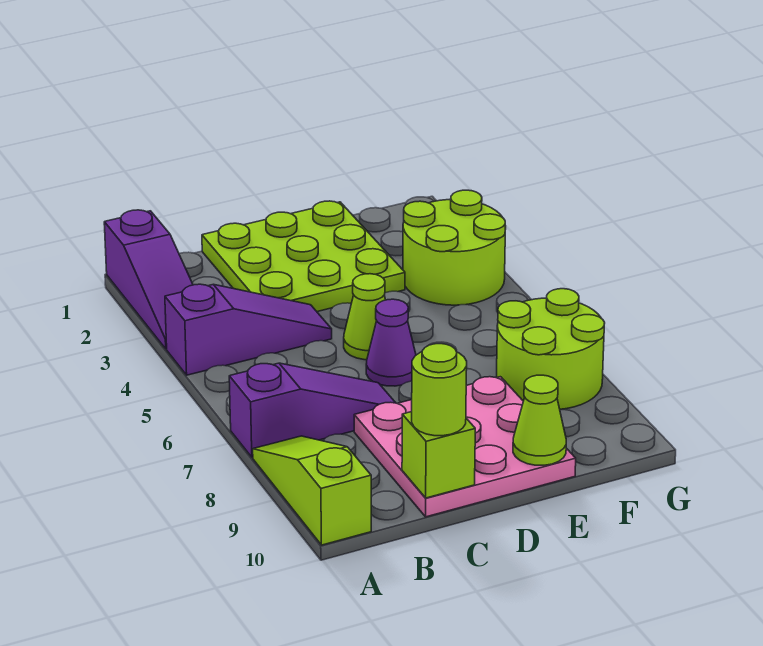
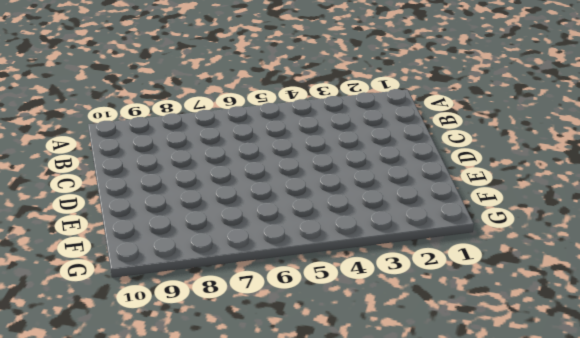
none -> purple slope A1:A3 level 1 top 1
none -> purple slope A4:C4 level 1 top A
none -> purple slope A7:C7 level 1 top A

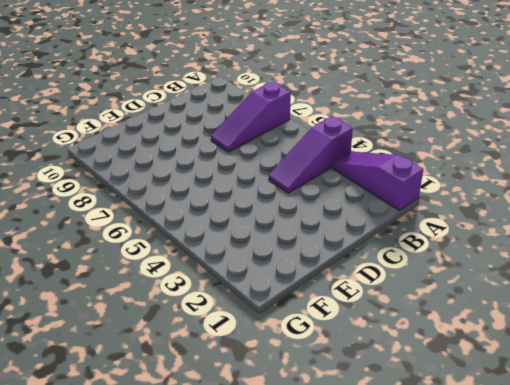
none -> lime slope A8:A10 level 1 top 10
none -> lime plate C1:E3 level 1
none -> pink plate C8:E10 level 1

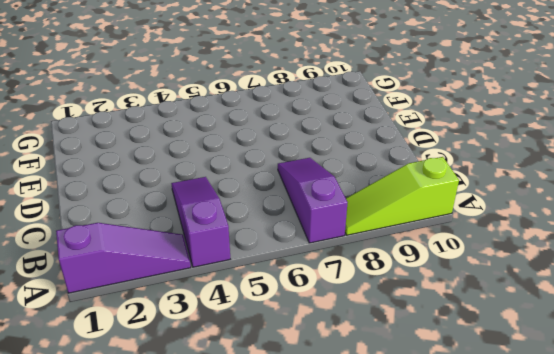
none -> lime plate C1:E3 level 1
none -> pink plate C8:E10 level 1
none -> lime cone D5 level 1

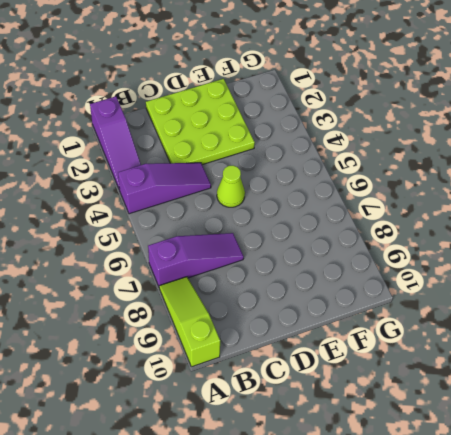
none -> pink plate C8:E10 level 1
none -> purple cone D6 level 1
none -> lime round brick F3:G4 level 1

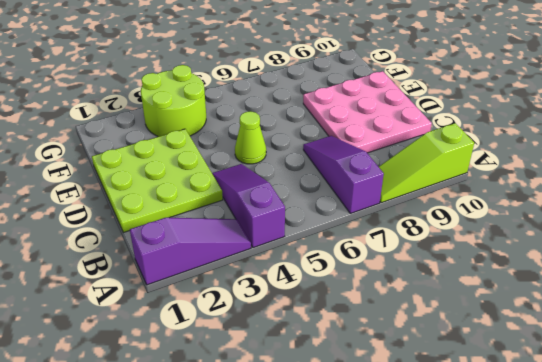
none -> purple cone D6 level 1
none -> lime round brick F7:G8 level 1
none -> lime brick C10 level 2

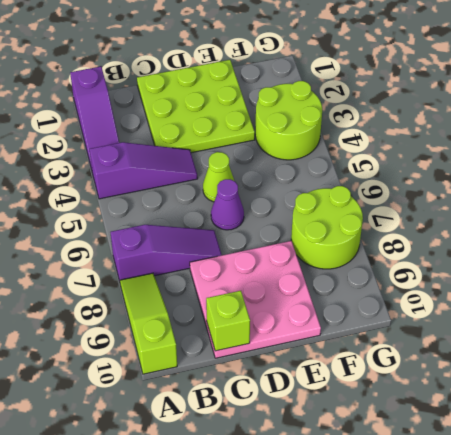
none -> lime cone E10 level 2
none -> lime round brick C10 level 3

